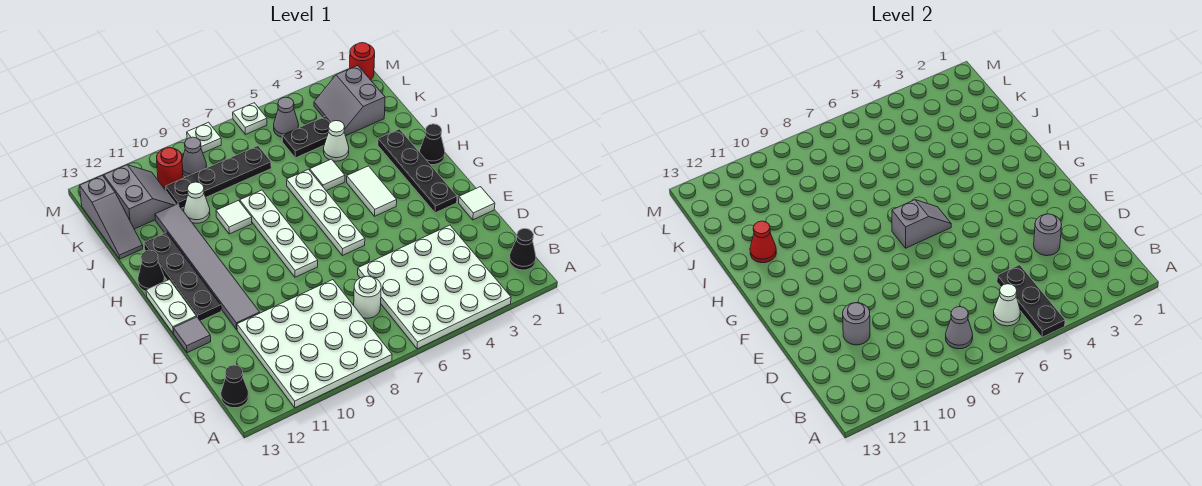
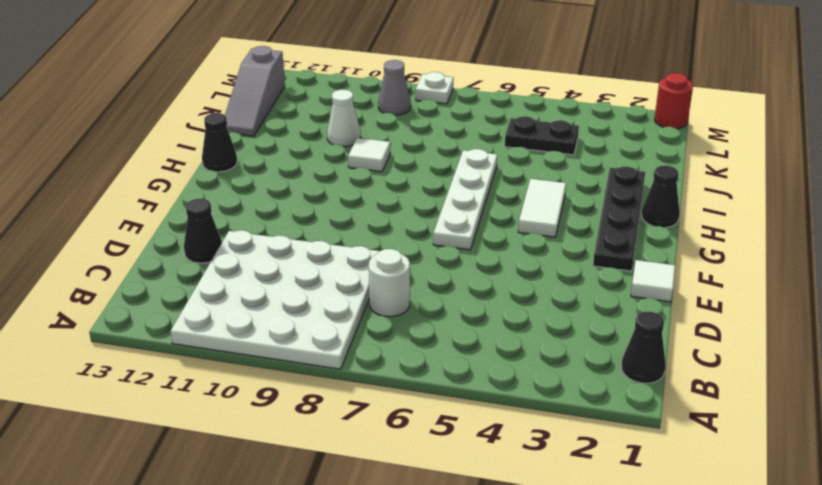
black cone D12 level 1 -> black cone B13 level 1
none -> white plate A3:D6 level 1
none -> grey tile E11:J11 level 1
none -> grey tile E13 level 1
none -> white plate F8:I8 level 1

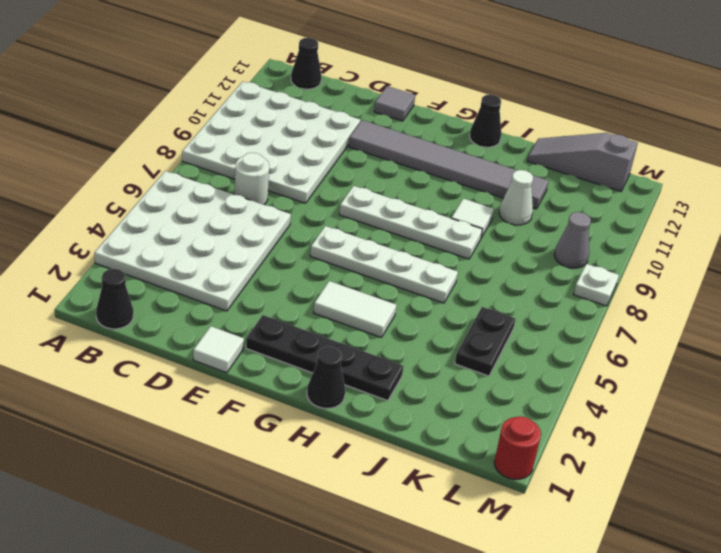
none -> black plate F12:I12 level 1
none -> white plate F13:G13 level 1
none -> white tile I5 level 1
none -> white cone J4 level 1

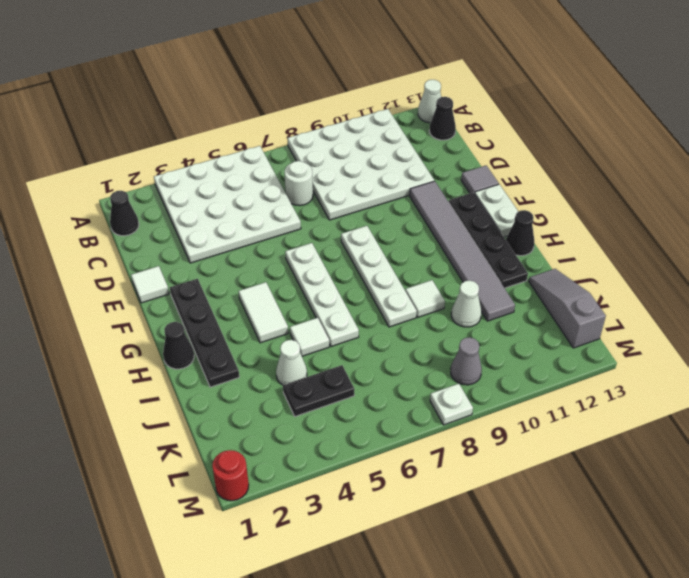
white cone A13 level 1 -> white cone B6 level 2
none -> grey slope K2:L3 level 1 top 2
none -> black plate K7:K10 level 1
none -> grey slope K11:L12 level 1 top 12
none -> grey cone L5 level 1

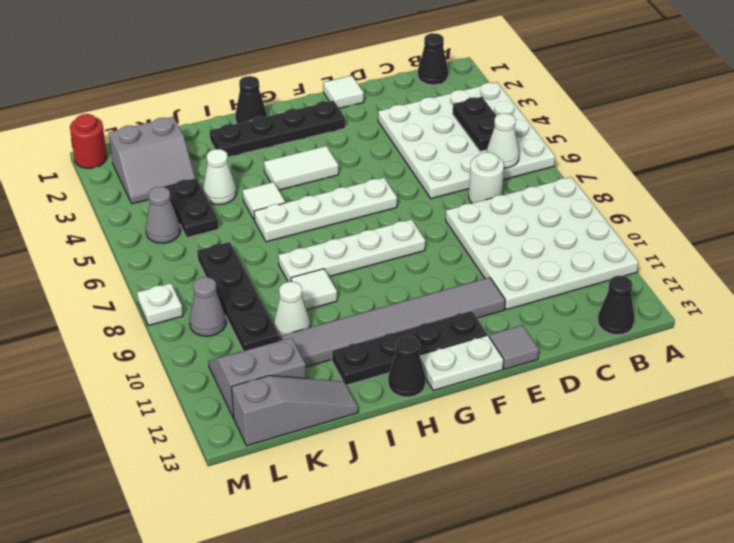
black plate B4:B5 level 2 -> black plate A5:C5 level 2
none -> red round brick L10 level 1
none -> white plate M6 level 1
none -> grey cone B8 level 2
none -> grey round brick D3 level 2

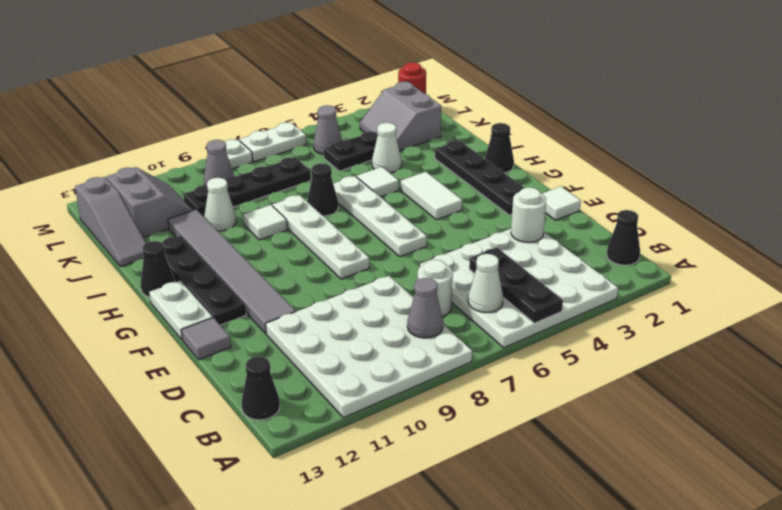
white round brick D3 level 2 -> grey round brick D3 level 2
black cone I7 level 1 -> none
white plate M6:M7 level 1 -> white plate M6 level 1
none -> red round brick L10 level 1
none -> grey round brick D11 level 2
none -> grey slope G6:G7 level 2 top 7
none -> red cone I12 level 2

